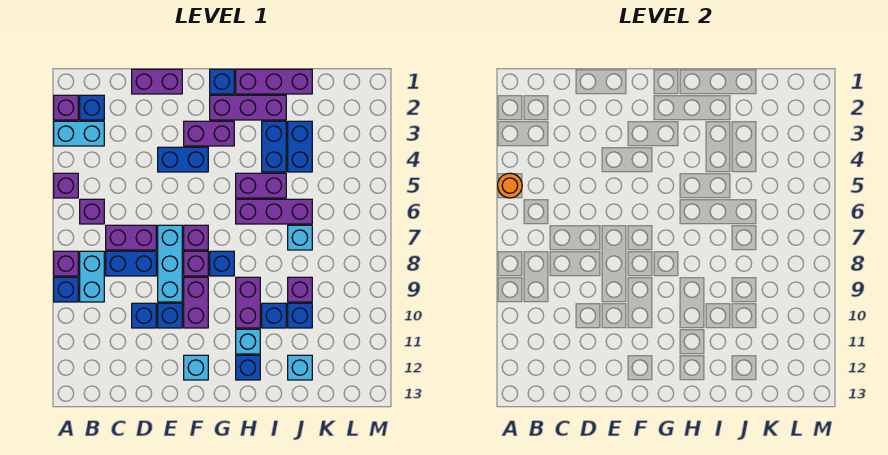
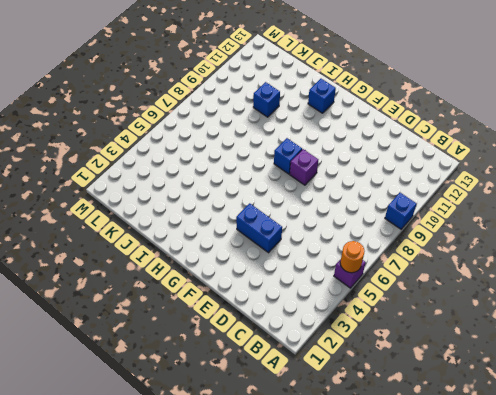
none -> purple brick A2 level 1
none -> cyan brick A3:B3 level 1
none -> purple brick A8 level 1
none -> blue brick B2 level 1

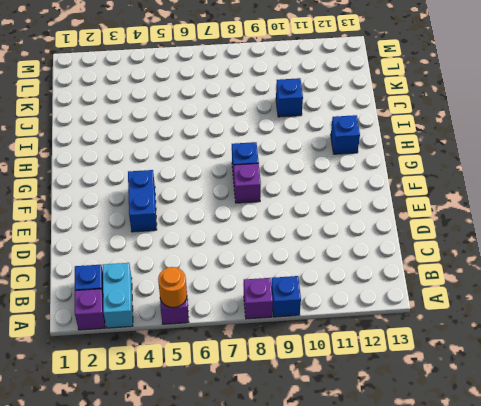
none -> purple brick B6 level 1
none -> cyan brick B8:B9 level 1
none -> purple brick C7:D7 level 1
none -> blue brick C8:D8 level 1

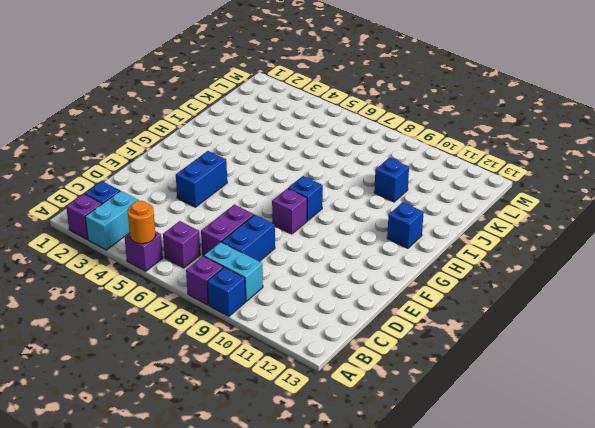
none -> purple brick D1:E1 level 1
none -> blue brick D10 level 1
none -> cyan brick E7:E9 level 1
none -> blue brick E10 level 1

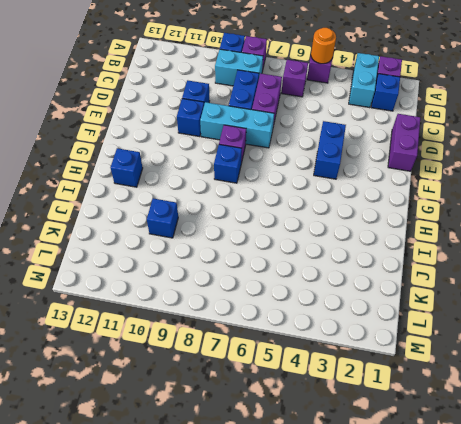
none -> purple brick F3:G3 level 1
none -> purple brick F7 level 1
none -> purple brick F9:F10 level 1
none -> cyan brick F12 level 1

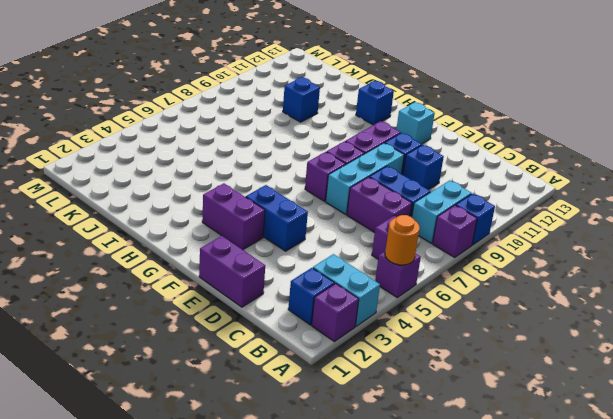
none -> blue brick G1 level 1
none -> purple brick G2:I2 level 1
none -> blue brick G8 level 1
none -> purple brick H1:J1 level 1

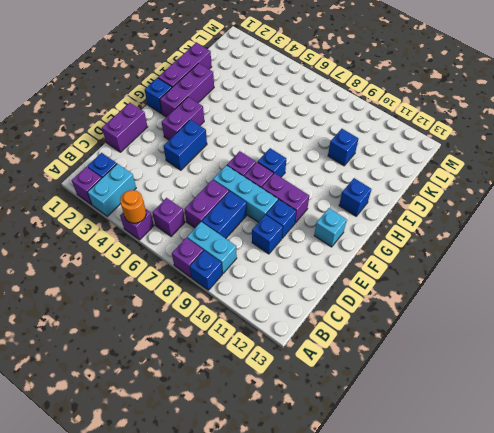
none -> purple brick H5:I5 level 1
none -> purple brick H6:J6 level 1
none -> purple brick H9:H10 level 1
none -> cyan brick H11 level 1

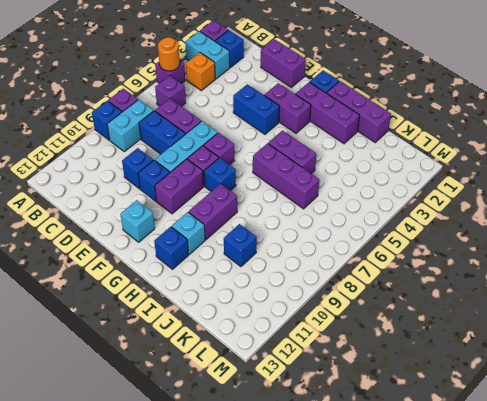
orange brick B4 level 1 -> none
none -> blue brick I3:I4 level 1
none -> blue brick I10 level 1
none -> blue brick J3:J4 level 1
none -> cyan brick J7 level 1

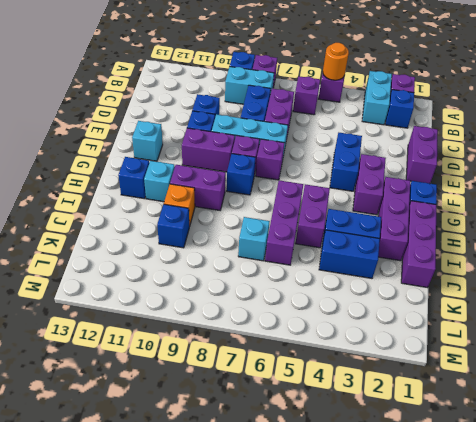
orange brick I10 level 1 -> blue brick I10 level 1
none -> purple brick J9 level 1
none -> cyan brick J12 level 1

